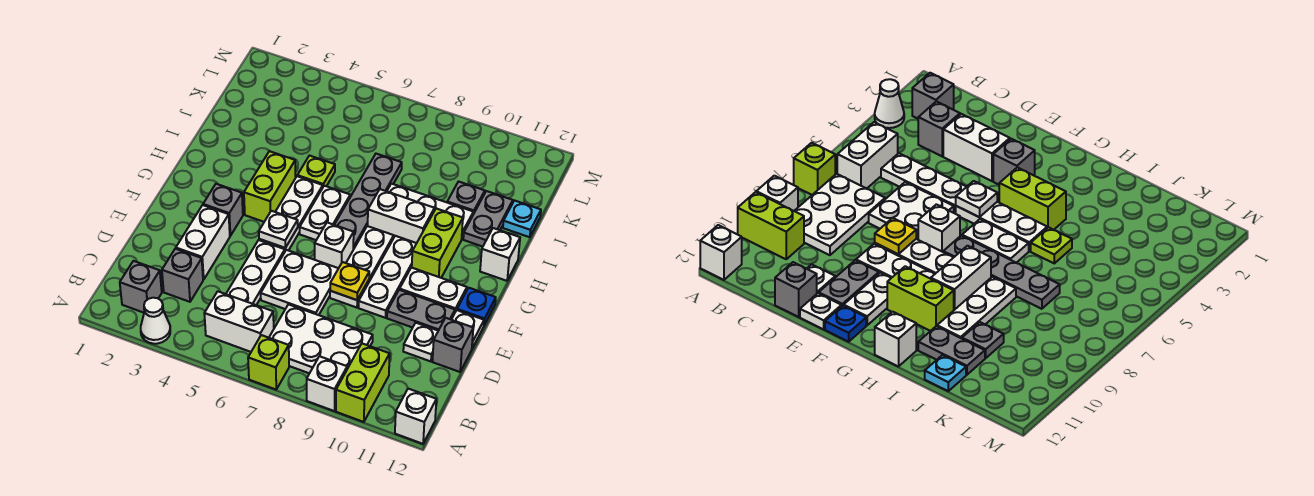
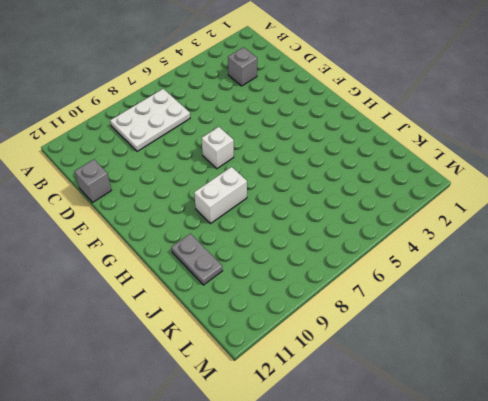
none -> white cone A3 level 1
none -> lime brick A7 level 1
none -> white brick A9 level 1
none -> lime brick A10:B10 level 1

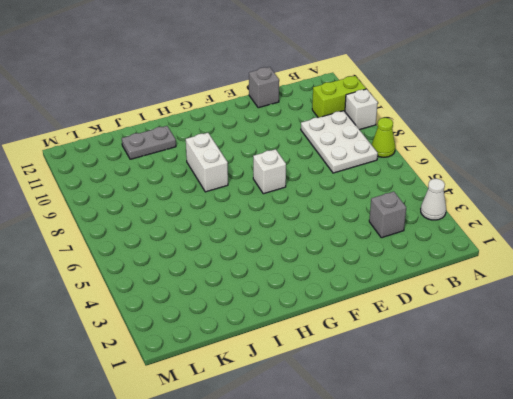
lime cone A7 level 1 -> lime brick A7 level 1
none -> white brick A12 level 1
none -> grey brick B2 level 1
none -> white brick B5:B6 level 1
none -> white plate C5:E5 level 1

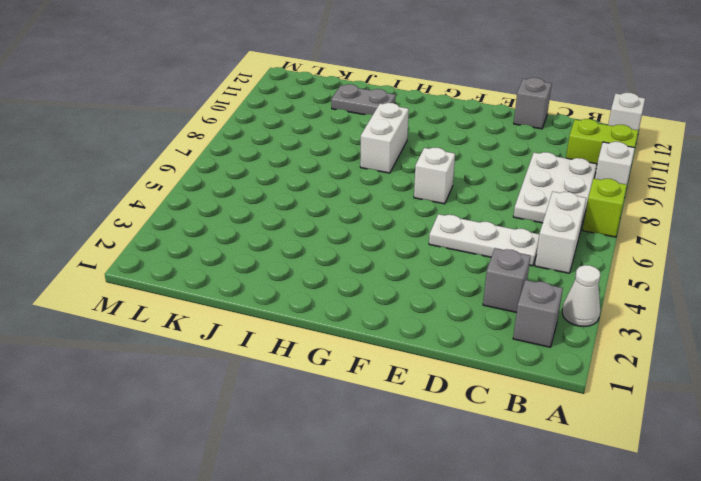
none -> white brick D3:E3 level 1
none -> white plate D6:E7 level 1
none -> white plate D11 level 1
none -> white plate E8:G8 level 1

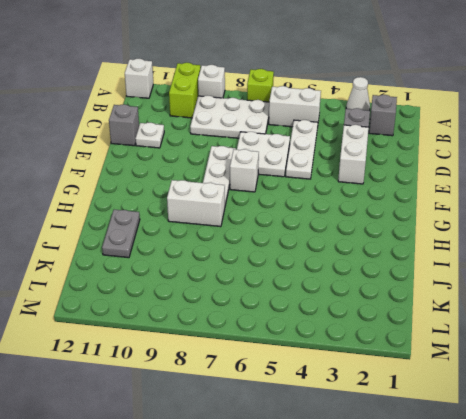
none -> white plate E9:G9 level 1
none -> grey plate E10:E11 level 1
none -> white plate E12 level 1
none -> grey brick F3 level 1

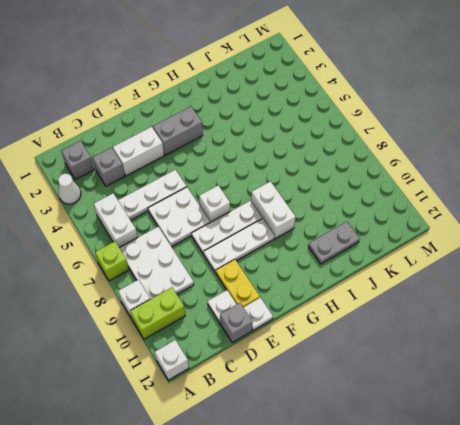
yellow plate E10:E11 level 1 -> grey plate E10:E11 level 1
grey brick F3:G3 level 1 -> grey brick F3 level 1
none -> white plate F5:H5 level 1
none -> white plate F10:F11 level 1
none -> blue plate F12 level 1
none -> lime brick G4:H4 level 1

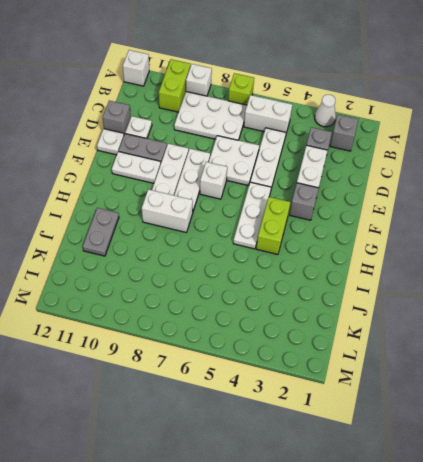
none -> blue plate F12 level 1
none -> white plate G6:H6 level 1
none -> grey plate G7:J7 level 1
none -> lime brick G10:H10 level 1

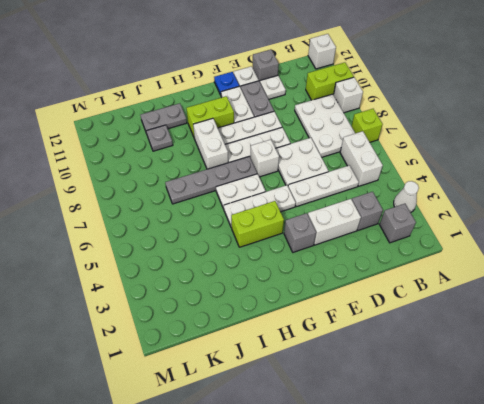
none -> white brick H12 level 1
none -> lime plate I5 level 1
none -> white plate I8:I10 level 1
none -> cyan plate J12 level 1

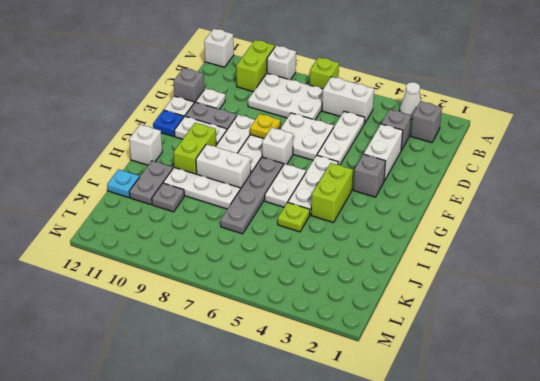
none -> white plate F5 level 2

